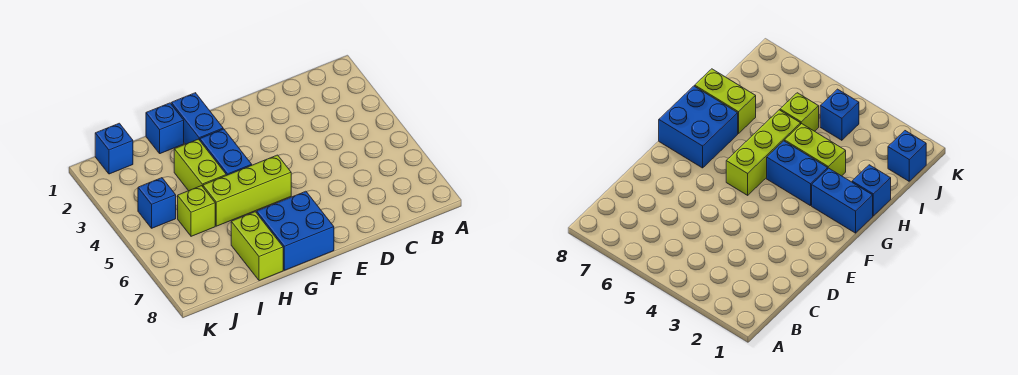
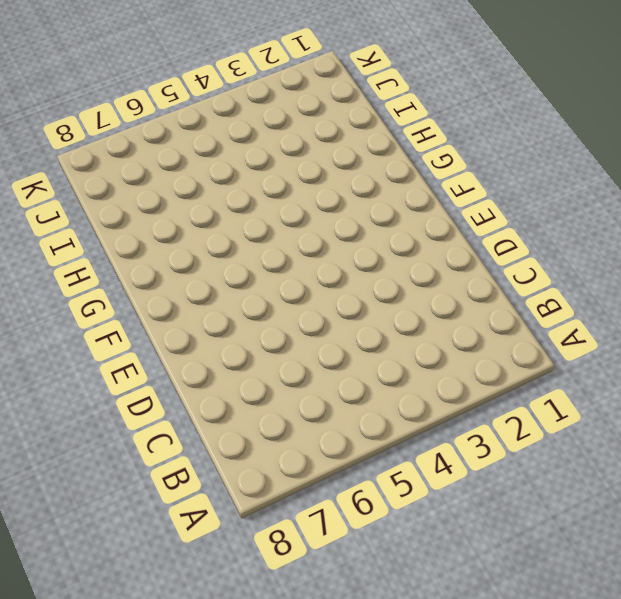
none -> lime brick F5:H5 level 1
none -> blue brick F7:G8 level 1

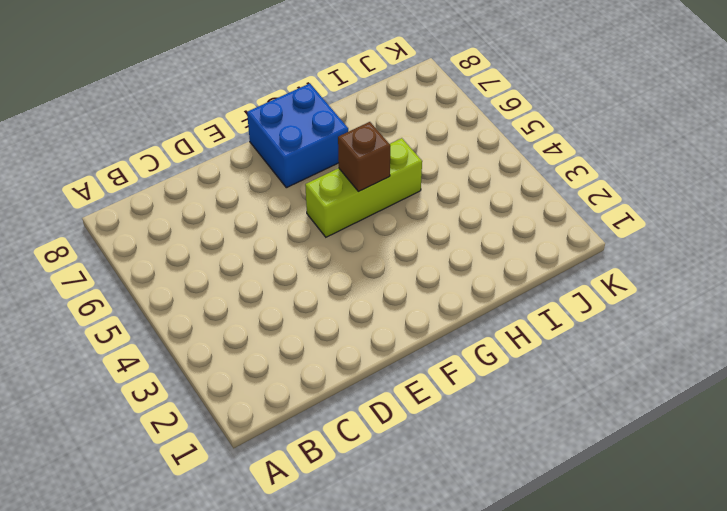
brown brick G5 level 2 -> none
none -> blue brick G1:G2 level 1
none -> blue brick G3:G4 level 1

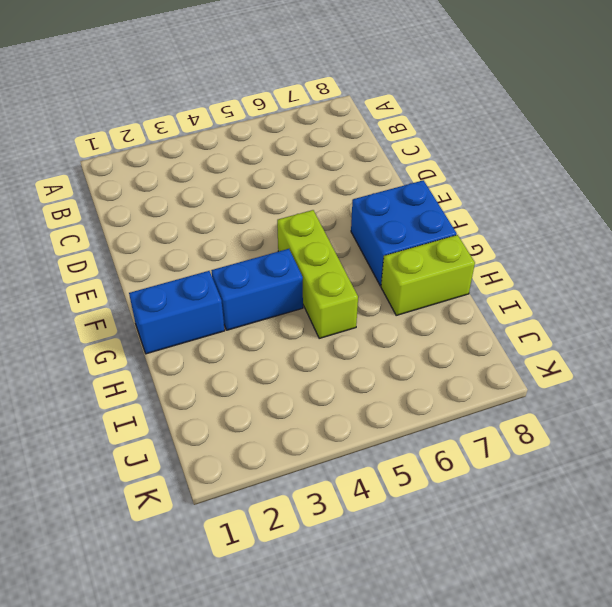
none -> blue brick H1 level 1
none -> lime brick H3:H4 level 1

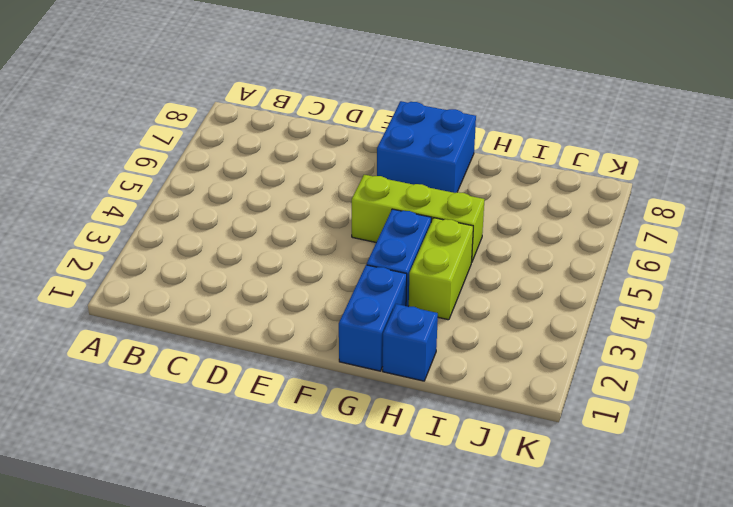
none -> lime brick H7:H8 level 1
none -> lime brick I5 level 1

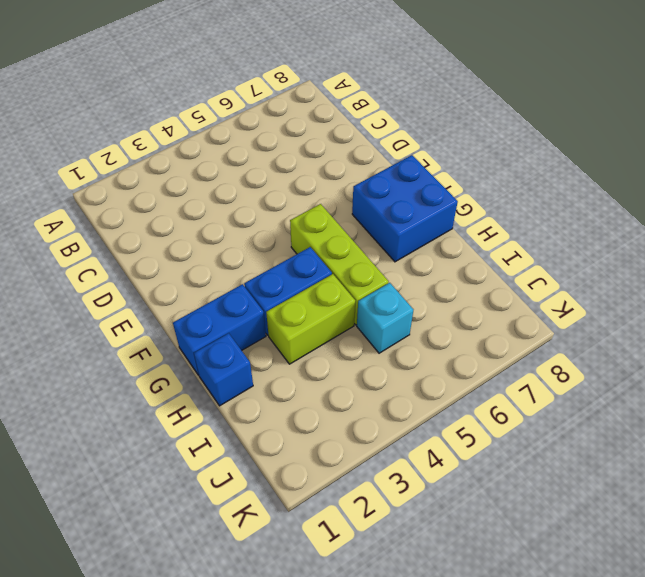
cyan brick I5 level 1 -> lime brick I5 level 1
none -> lime brick H7:H8 level 1
none -> blue brick J1 level 1

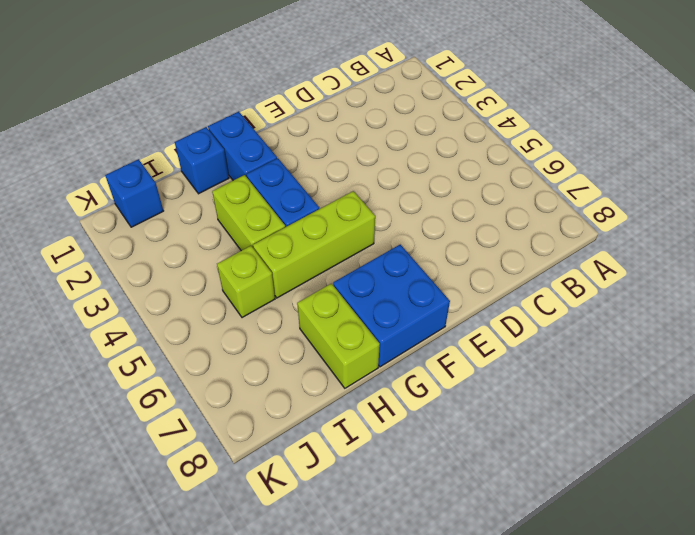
none -> blue brick J4 level 1

